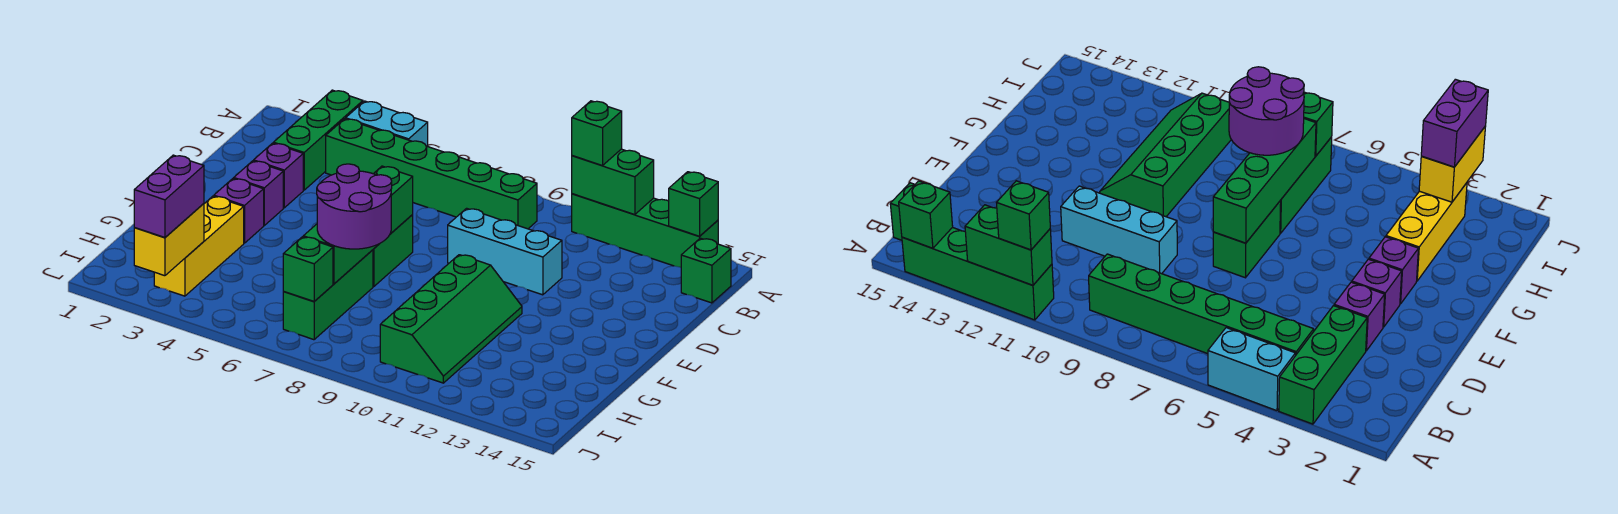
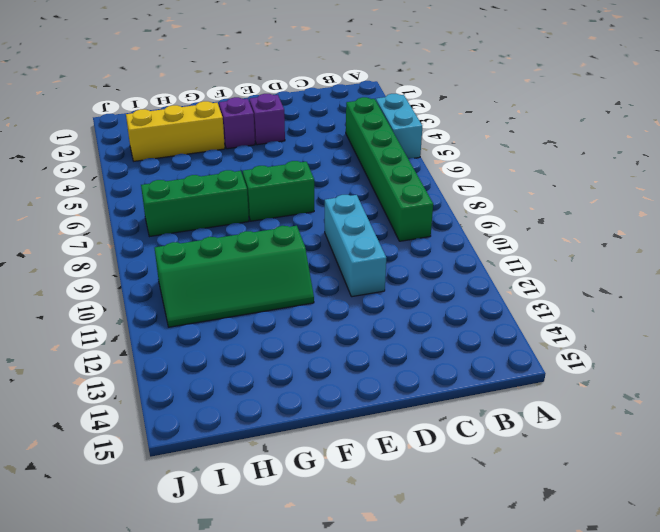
none -> green brick A3:C3 level 1
none -> green brick A11:A14 level 1
none -> green brick B15 level 1

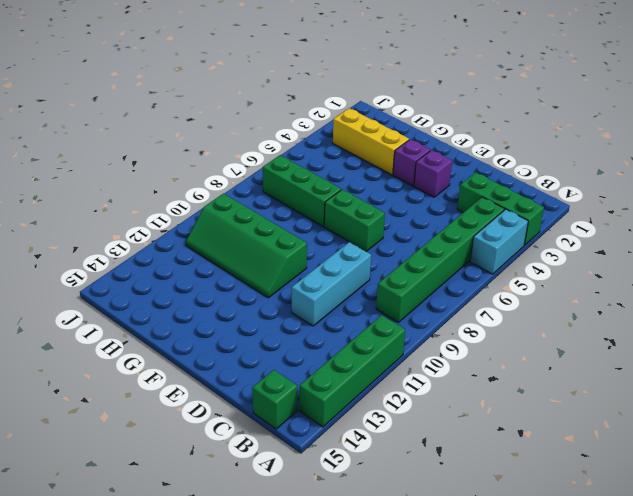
none -> purple brick D3 level 1
none -> green brick A11:A12 level 2
none -> green brick A14 level 2

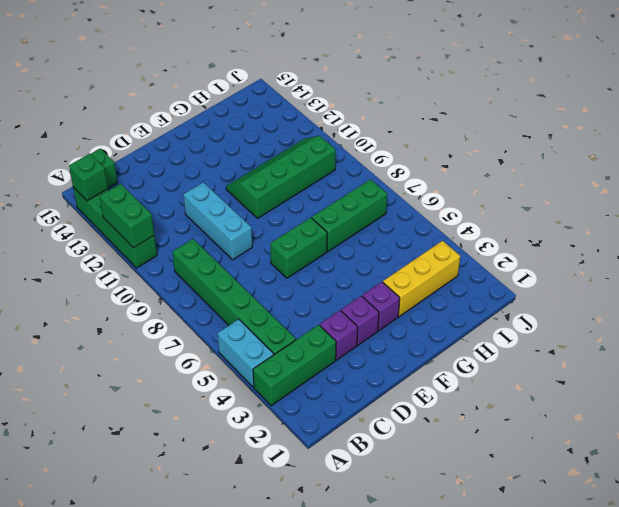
none -> green brick E7:H7 level 2
none -> yellow brick I3:J3 level 2
none -> green brick I7 level 2

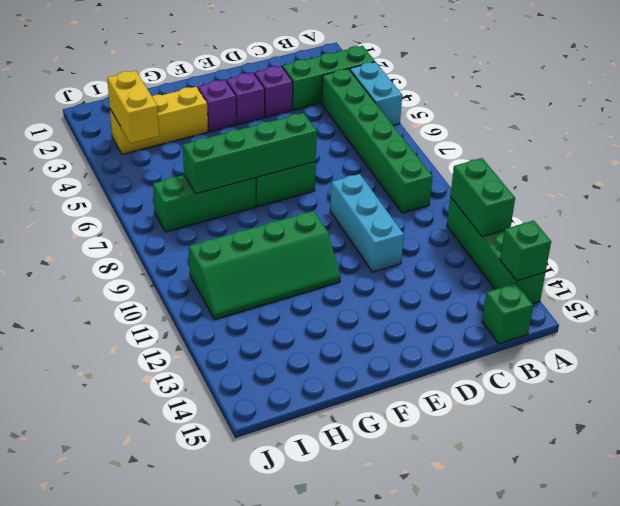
yellow brick I3:I4 level 2 -> yellow brick I3:J3 level 2
none -> green brick I7 level 2
none -> green brick A11 level 3
none -> purple round brick G7:H8 level 3

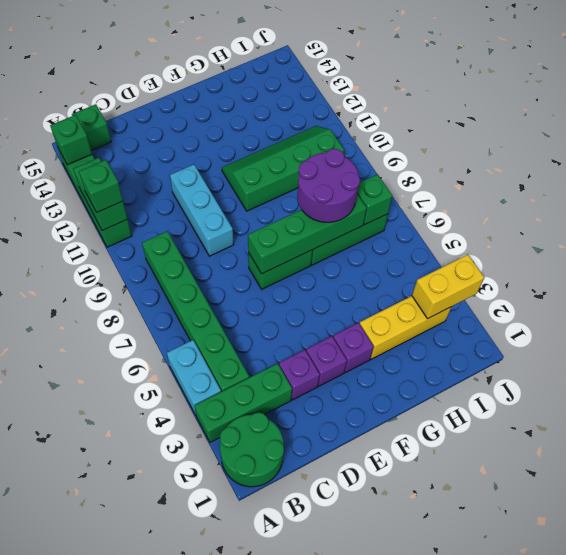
green round brick A1:B2 level 1 -> none
none -> purple brick I3:J3 level 3

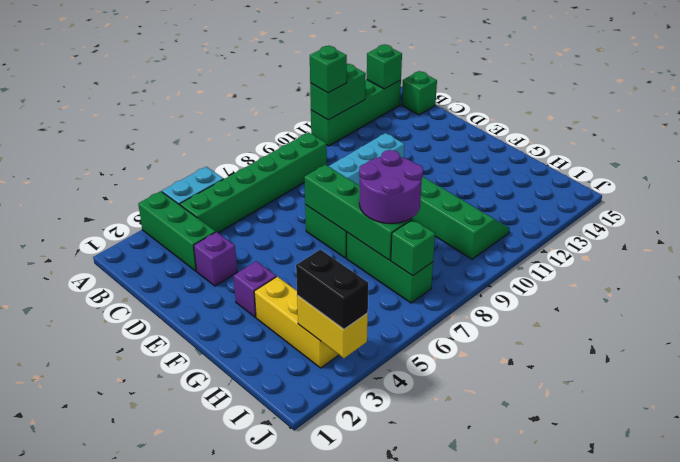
black brick I3:J3 level 3 -> purple brick I3:J3 level 3
none -> purple brick E3 level 1

